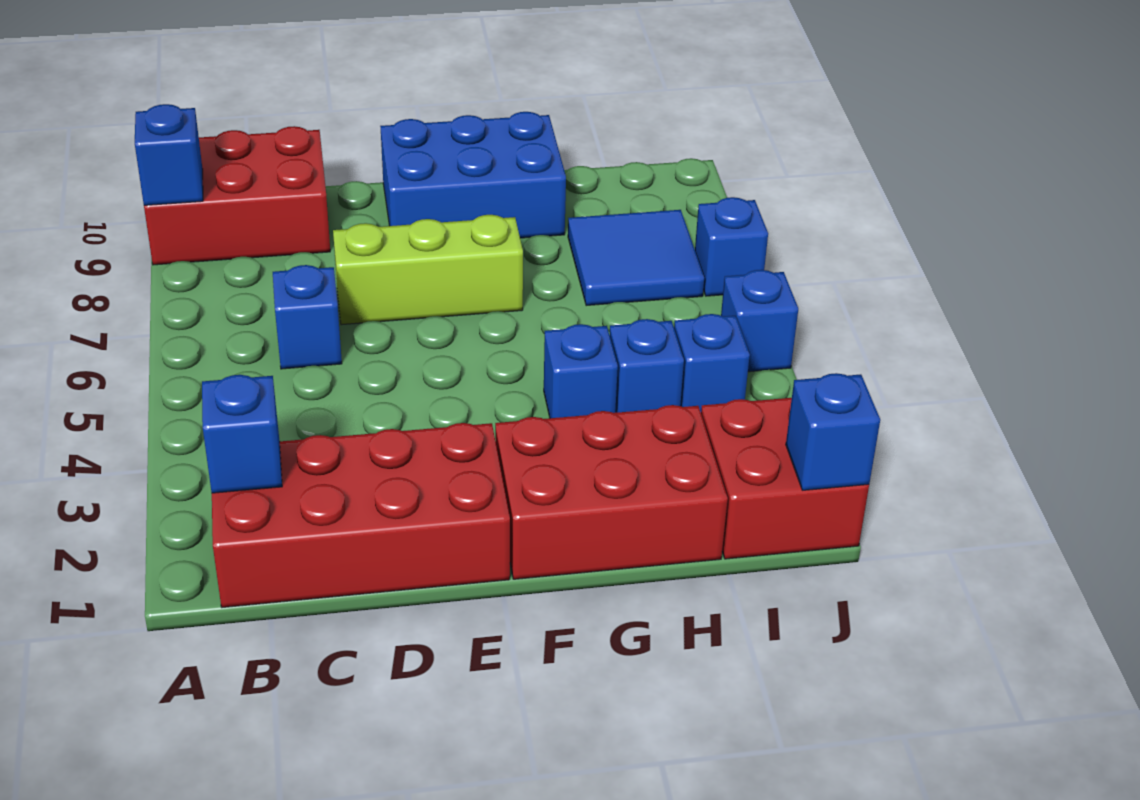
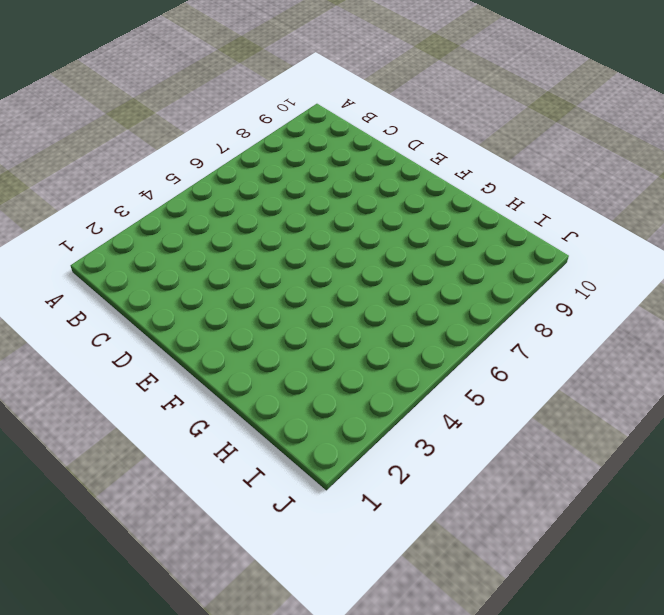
none -> red brick A9:C10 level 1
none -> red brick B1:E2 level 1
none -> blue brick C6 level 1

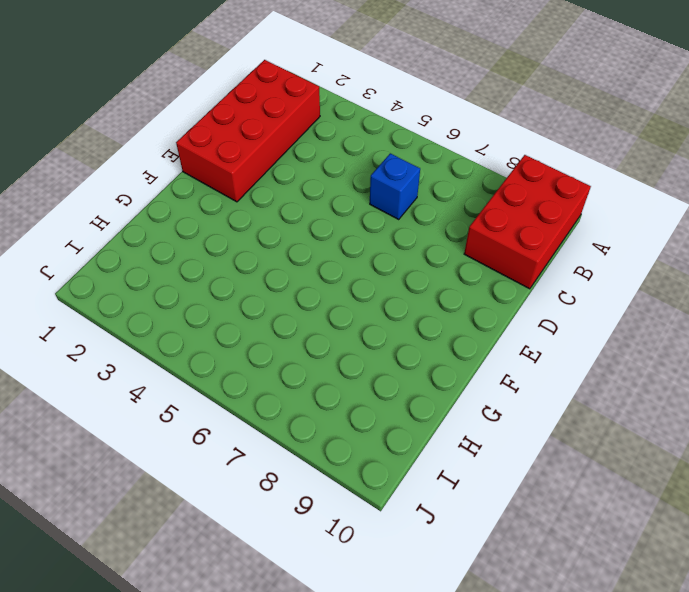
none -> lime brick D7:F7 level 1
none -> blue brick E9:G10 level 1
none -> red brick F1:H2 level 1

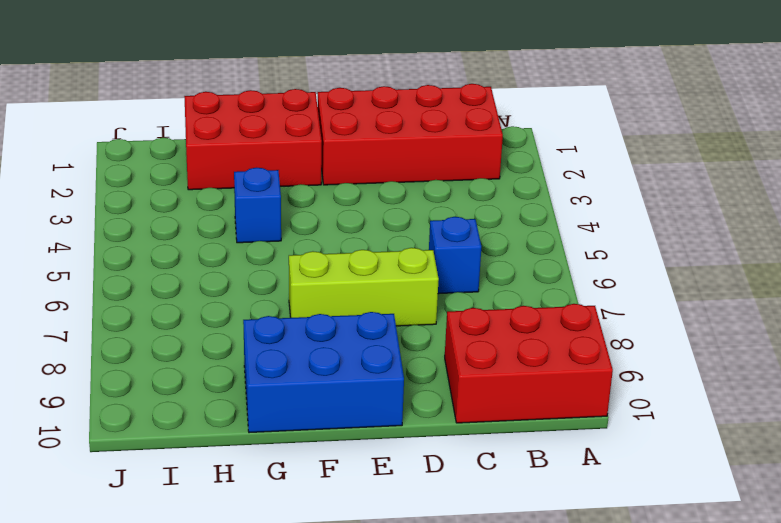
none -> blue brick H4 level 1
none -> blue tile H7:I8 level 1
none -> red brick I1:J2 level 1

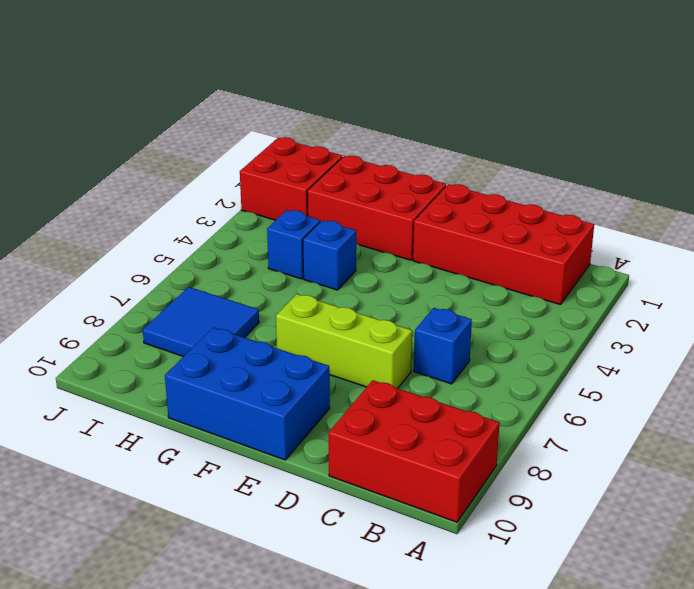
none -> blue brick I4 level 1
none -> blue brick J5 level 1
none -> blue brick J7 level 1

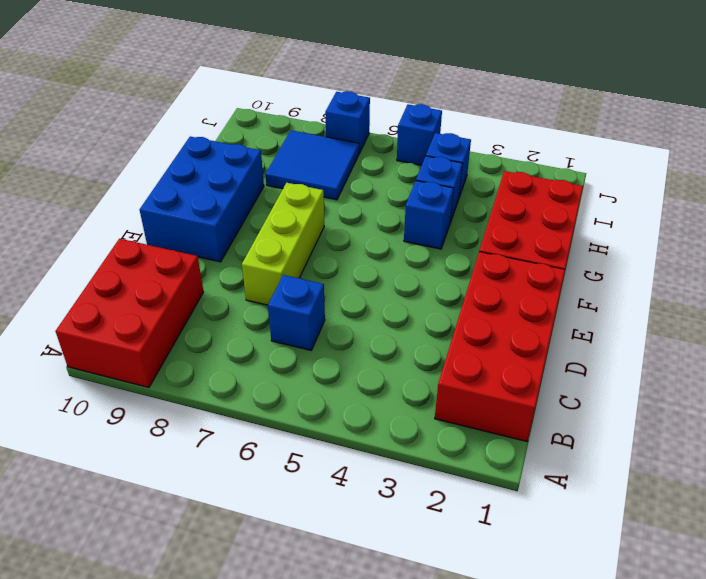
none -> red brick I1:J2 level 1
none -> blue brick A9 level 2
none -> blue brick B2 level 2

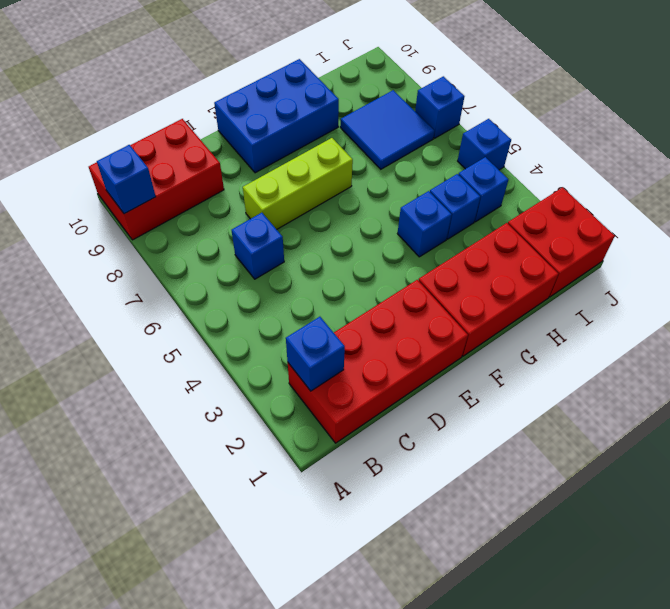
none -> blue brick J1 level 2

